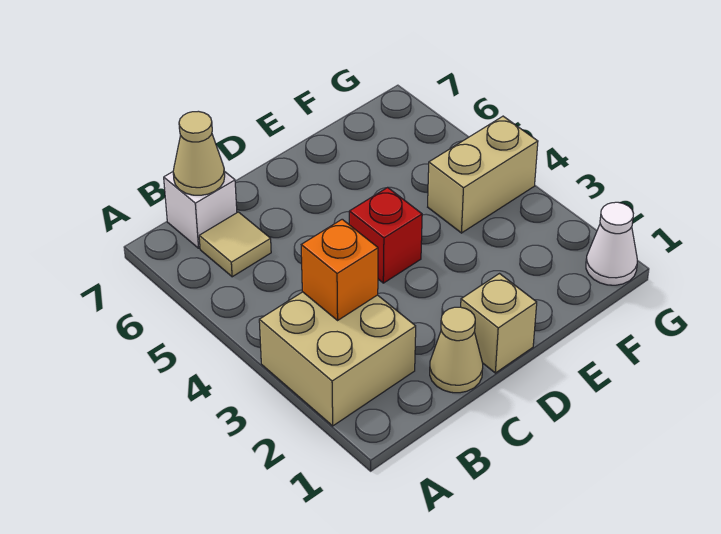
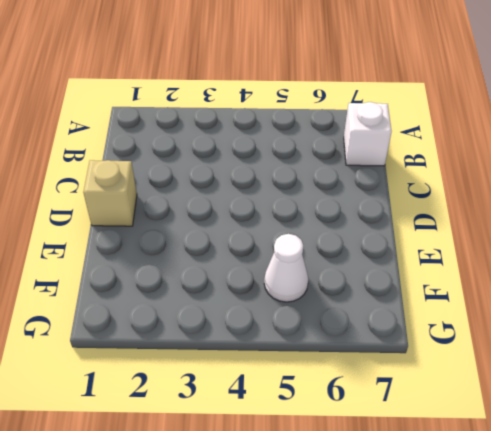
white cone F5 level 1 -> white cone G1 level 1
none -> tan brick A2:B3 level 1
none -> tan tile B6 level 1

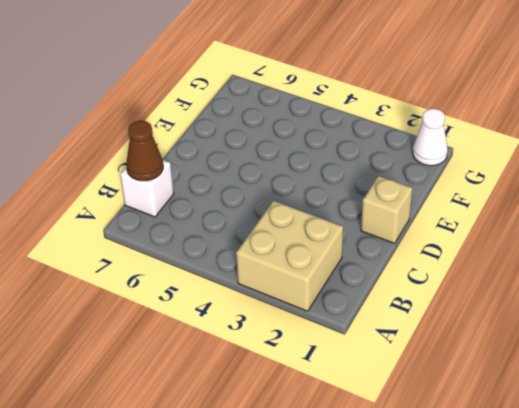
brown cone B7 level 2 -> tan cone B7 level 2
none -> tan tile B6 level 1
none -> tan cone C1 level 1

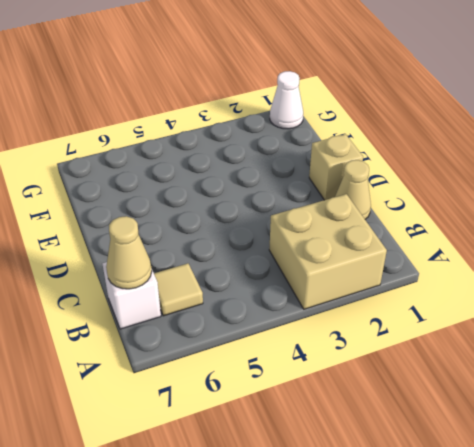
none -> red brick D4 level 1
none -> tan brick F4:G4 level 1

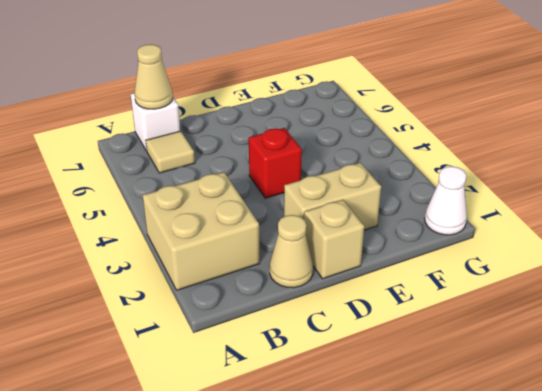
tan brick D2:E2 level 1 -> tan brick F4:G4 level 1
none -> orange brick B3 level 2

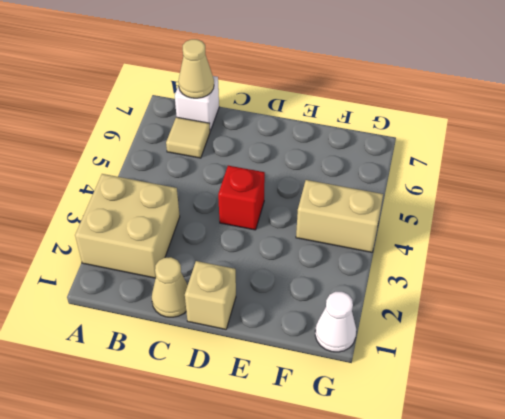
none -> orange brick B3 level 2

